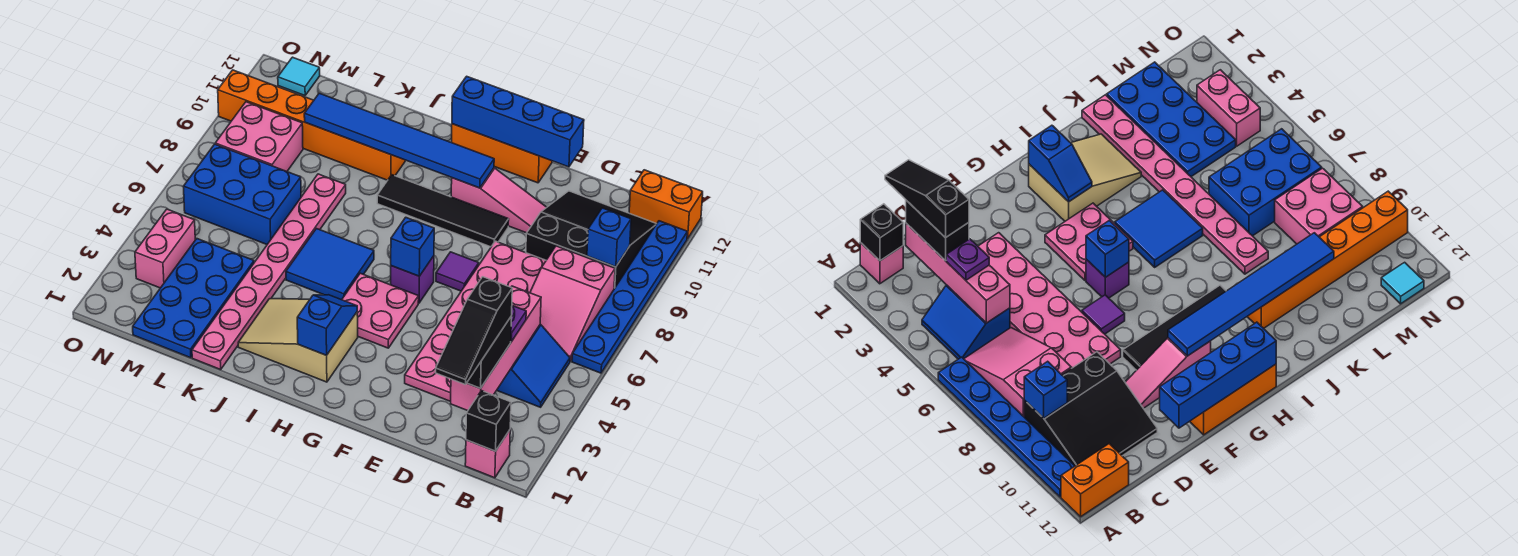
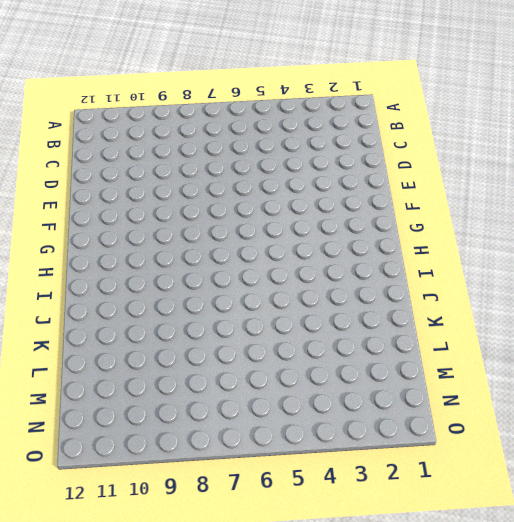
none -> blue plate A6:A11 level 1
none -> orange brick A12:B12 level 1
none -> pink brick B1 level 1
none -> blue slope B4:C5 level 1 top C

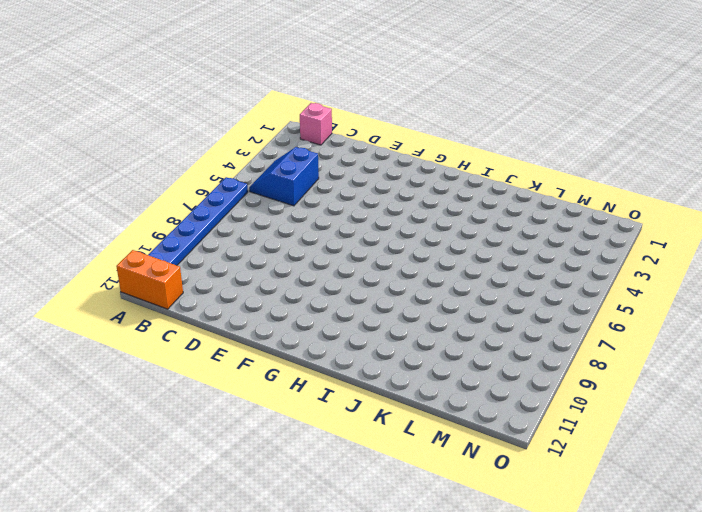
none -> pink slope B6:C8 level 1 top 8
none -> black slope B9:D11 level 1 top 9
none -> pink plate D3:E8 level 1
none -> pink slope E10:G10 level 1 top G

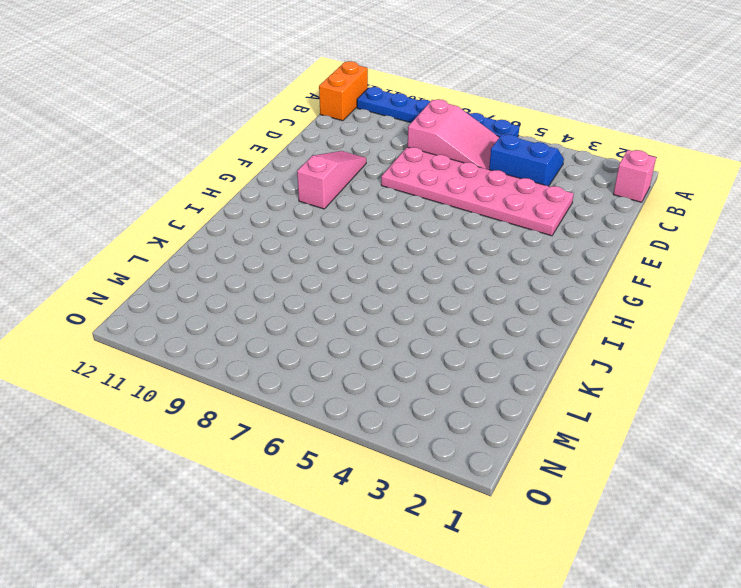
none -> black slope B9:D11 level 1 top 9
none -> purple tile F7 level 1
none -> black tile F9:I9 level 1
none -> orange brick F12:H12 level 1

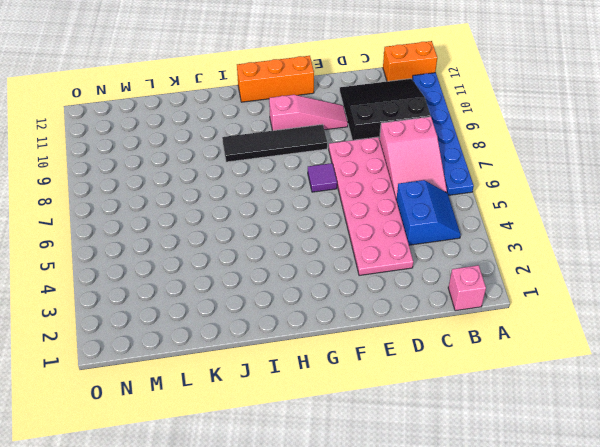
none -> pink plate G4:H5 level 1
none -> purple brick G6 level 1
none -> tan slope H2:J3 level 1 top H
none -> blue tile I5:J6 level 1

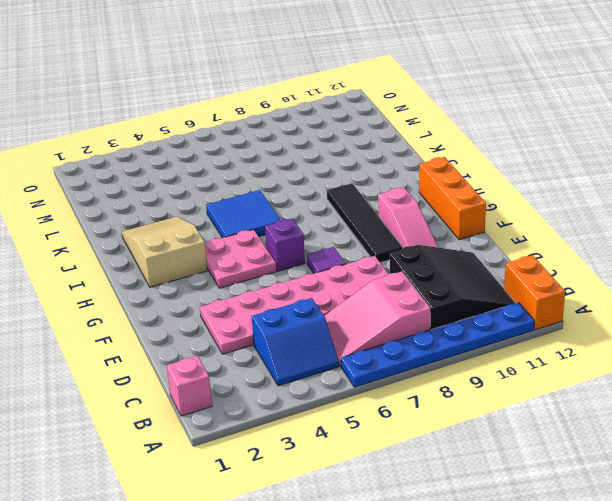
none -> orange brick J10:O10 level 1
none -> pink plate K1:K8 level 1
none -> blue plate L1:M4 level 1
none -> blue brick L6:N7 level 1

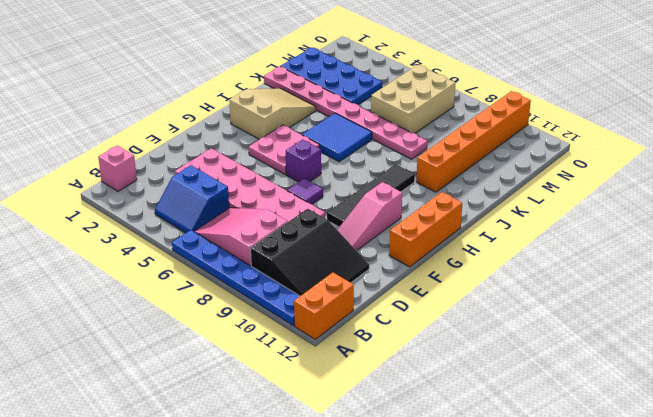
tan brick L6:N7 level 1 -> blue brick L6:N7 level 1
none -> pink brick M8:N9 level 1
none -> pink brick N3:N4 level 1
none -> cyan tile N12 level 1
none -> black brick B1 level 2

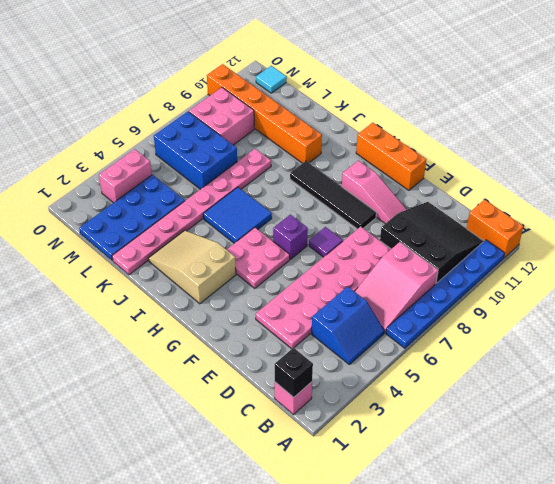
none -> blue brick B9 level 2
none -> pink brick C2:C5 level 2
none -> blue brick E12:H12 level 2
none -> blue brick G6 level 2

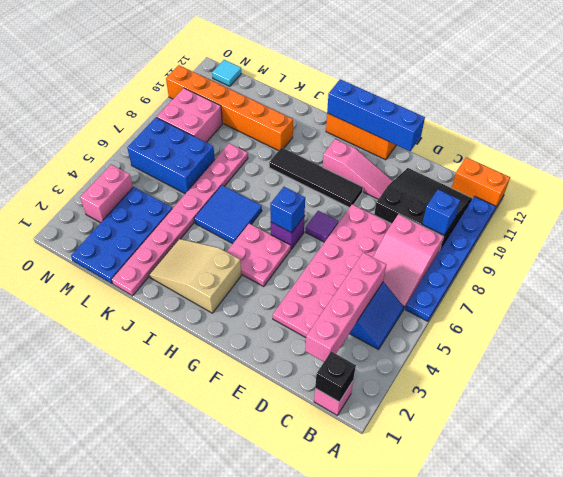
none -> blue tile G10:L10 level 2
none -> blue slope H2:H3 level 2 top 2
none -> black brick C2:C3 level 3
none -> purple plate C4 level 3

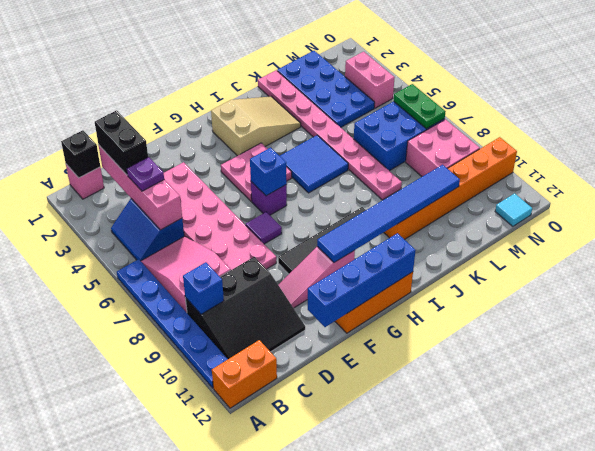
green plate N6:N7 level 2 -> none
none -> blue slope H2:H3 level 2 top 2
none -> black slope C1:C3 level 4 top 3

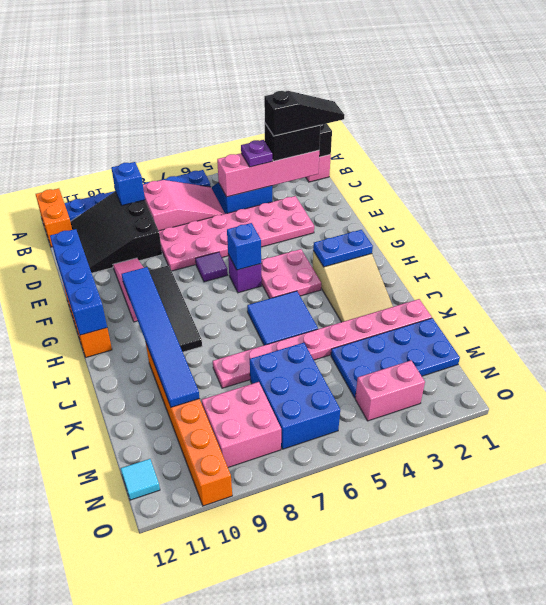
blue plate H2:H3 level 2 -> blue slope H2:H3 level 2 top 2

